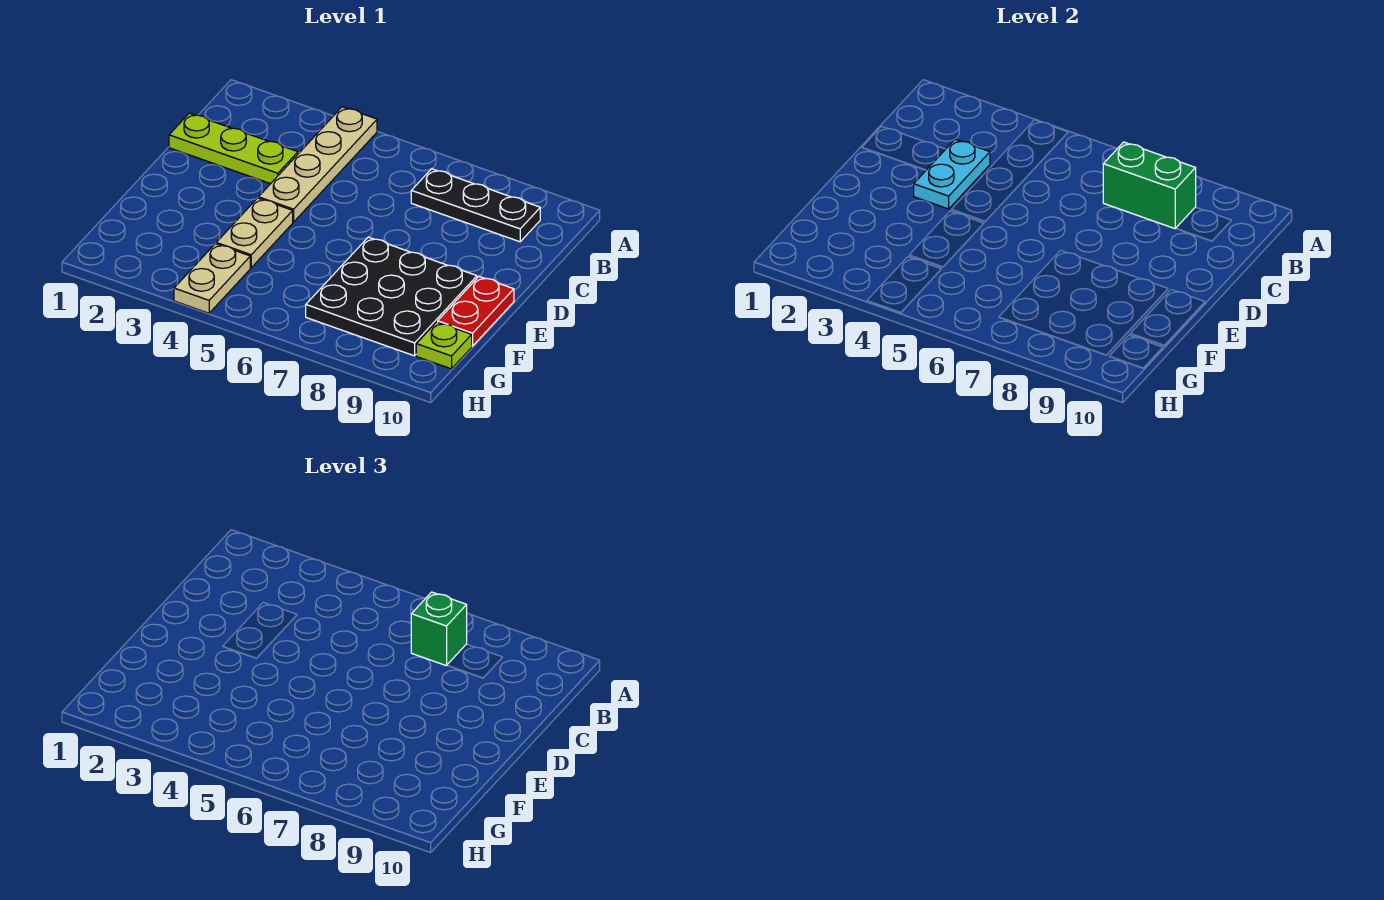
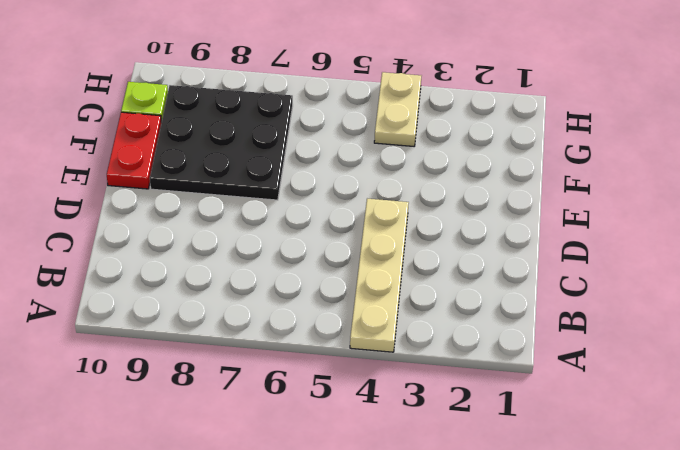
none -> black plate B7:B9 level 1
none -> lime plate C1:C3 level 1

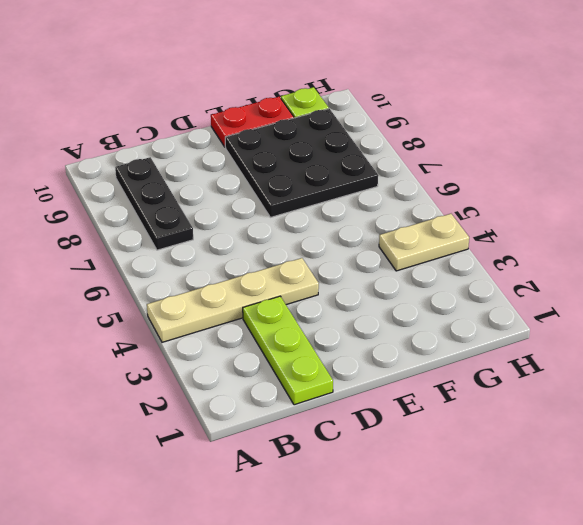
none -> tan plate E4:F4 level 1
none -> green brick B7:B8 level 2

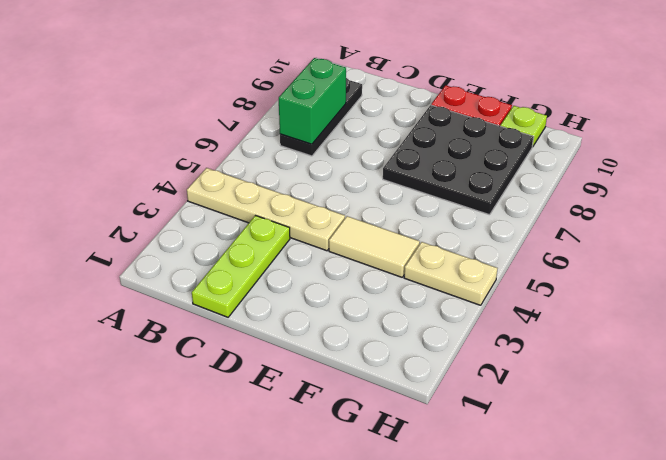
tan tile E4:F4 level 1 -> tan plate E4:F4 level 1
none -> cyan plate C3:D3 level 2
none -> green brick B7 level 3

